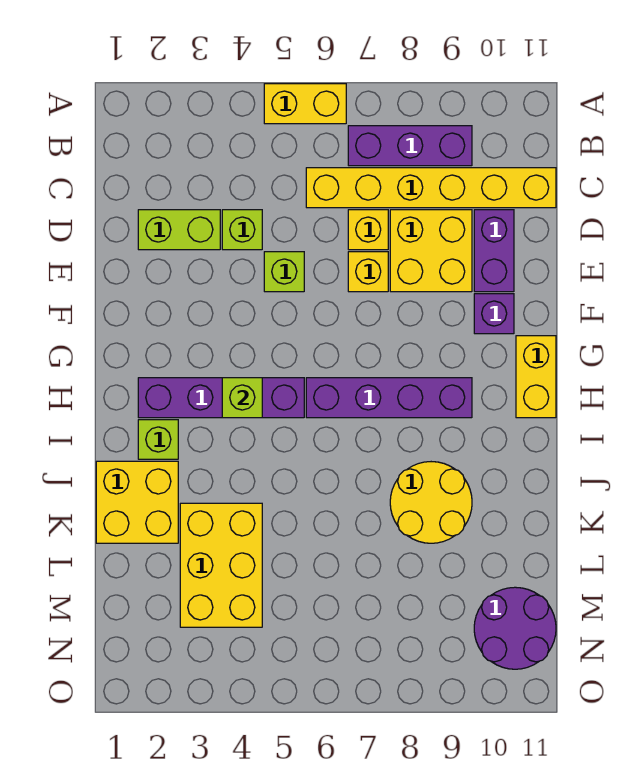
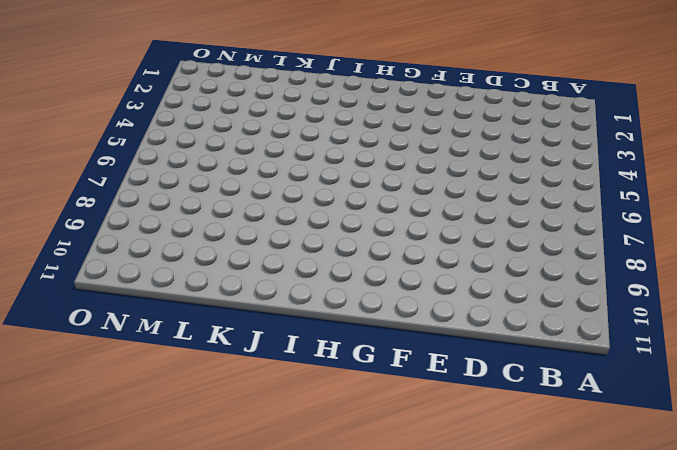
none -> yellow brick A5:A6 level 1
none -> purple brick B7:B9 level 1
none -> yellow brick C6:C11 level 1

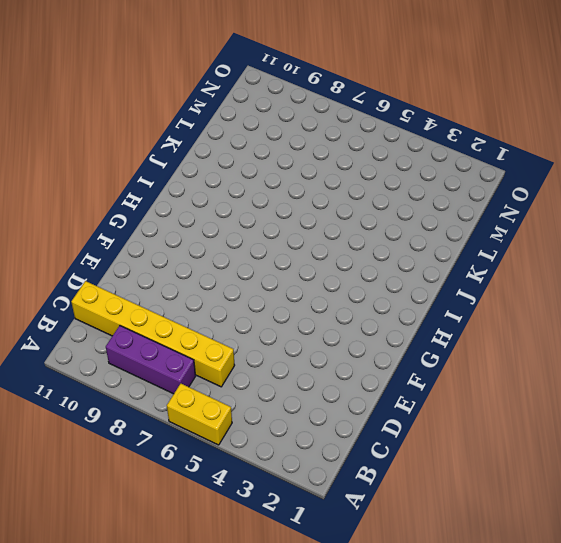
none -> lime brick D2:D3 level 1
none -> lime brick D4 level 1
none -> yellow brick D7 level 1

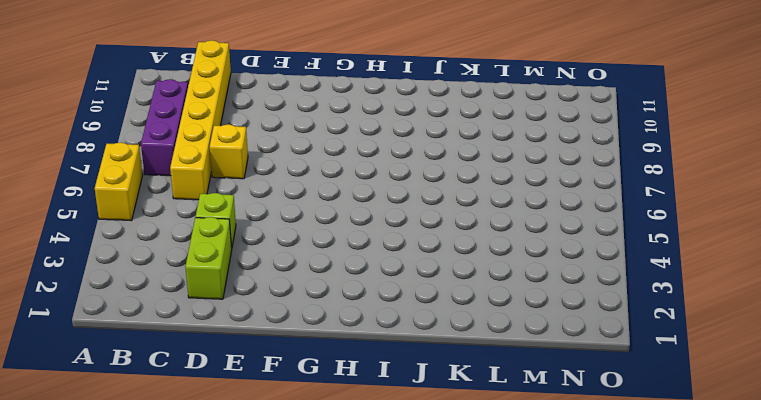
none -> yellow brick D8:E9 level 1
none -> purple brick D10:E10 level 1
none -> lime brick E5 level 1

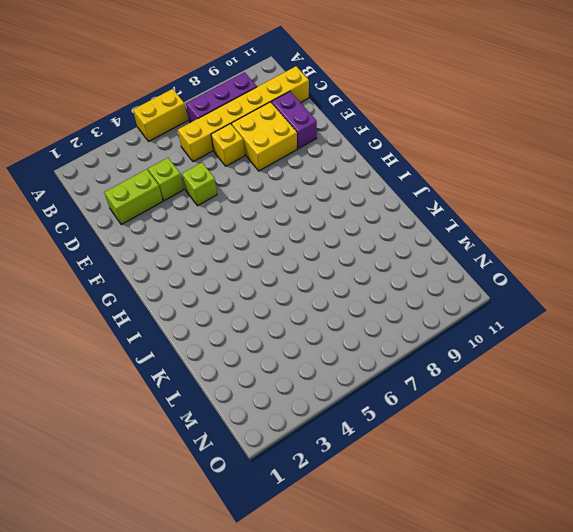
none -> yellow brick E7 level 1
none -> purple brick F10 level 1
none -> yellow brick G11:H11 level 1

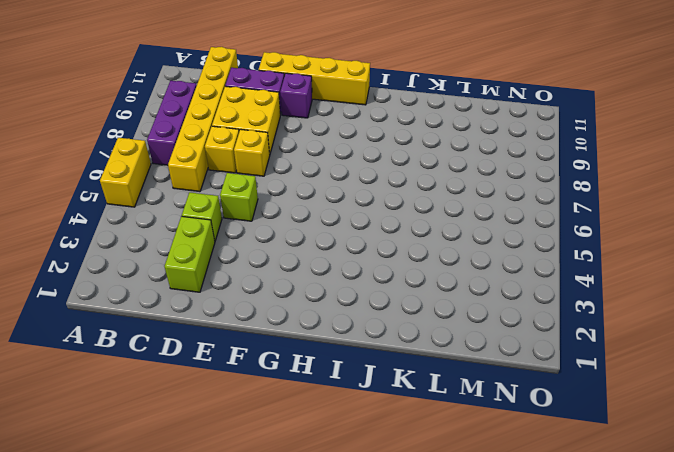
yellow brick E11:H11 level 1 -> yellow brick G11:H11 level 1
none -> purple brick H2:H5 level 1
none -> purple brick H6:H9 level 1
none -> lime brick I2 level 1

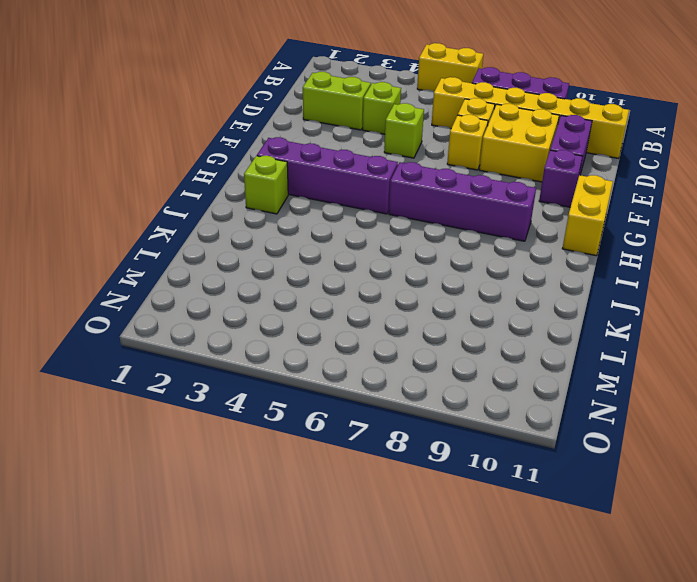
none -> yellow brick J1:K2 level 1
none -> yellow round brick J8:K9 level 1
none -> yellow brick K3:M4 level 1

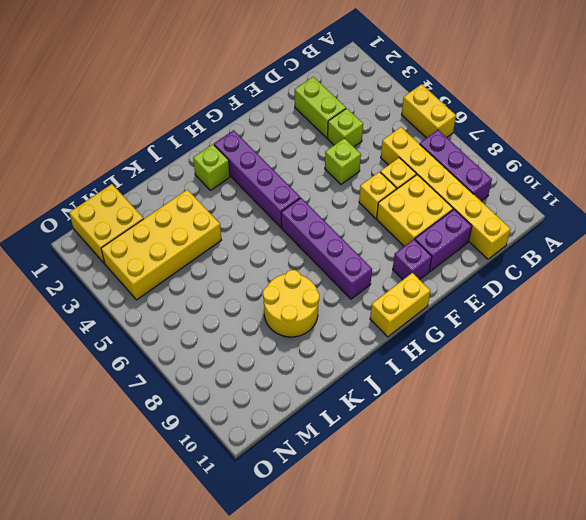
yellow brick K3:N4 level 1 -> yellow brick K3:M4 level 1
yellow brick M1:N2 level 1 -> yellow brick J1:K2 level 1
none -> purple round brick M10:N11 level 1
none -> lime brick H4 level 2

